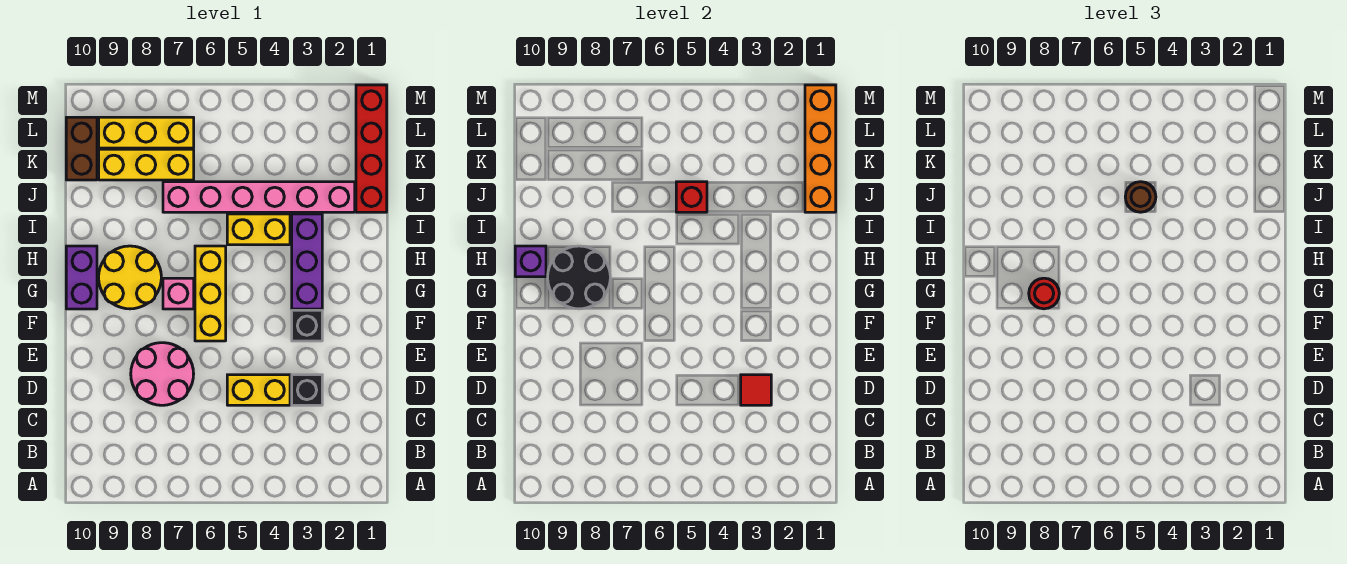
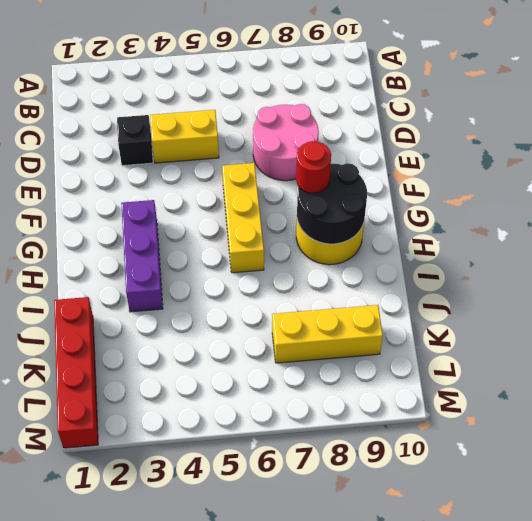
none -> black brick F3 level 1
none -> pink brick G7 level 1
none -> purple brick G10:H10 level 1

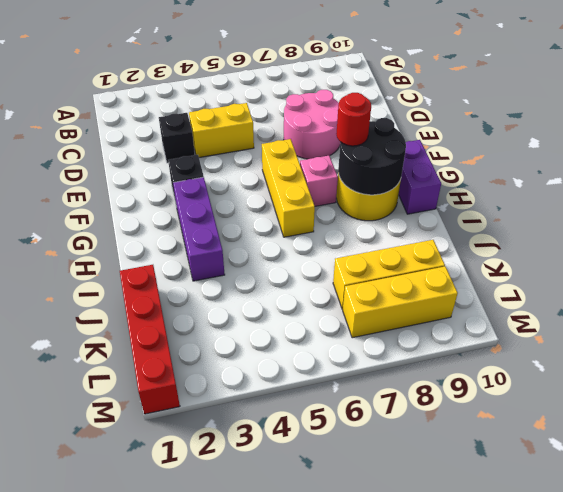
none -> yellow brick I4:I5 level 1
none -> pink brick J2:J7 level 1
none -> brown brick K10:L10 level 1

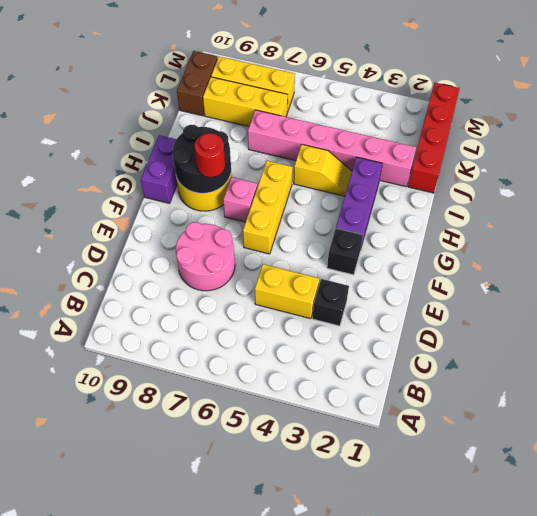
yellow slope I4:I5 level 1 top 5 -> yellow brick I4:I5 level 1
none -> red tile D3 level 2
none -> purple brick H10 level 2
none -> orange brick J1:M1 level 2

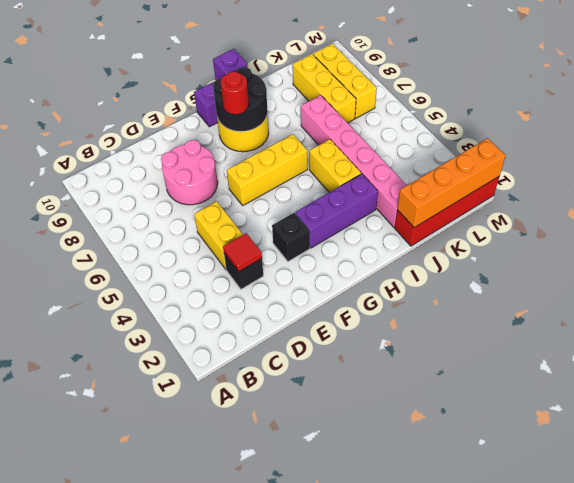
none -> pink brick G7 level 1
none -> brown brick K10:L10 level 1
none -> red brick J5 level 2

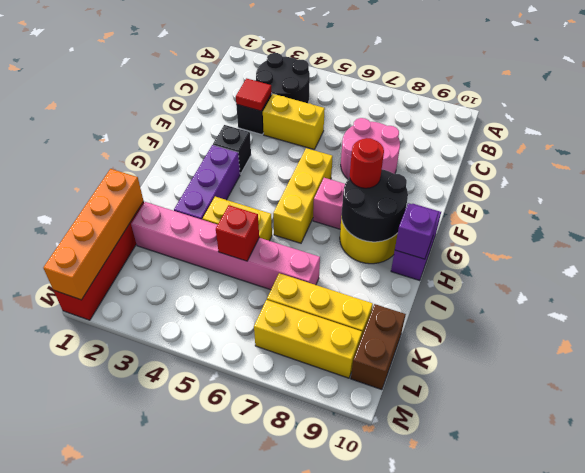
black round brick B3:C4 level 1 -> none
none -> brown round brick J5 level 3

